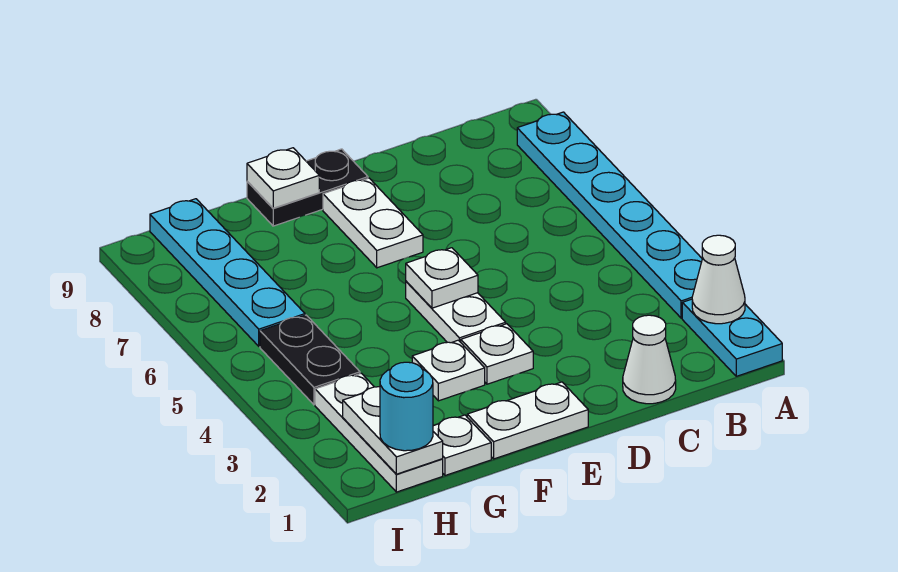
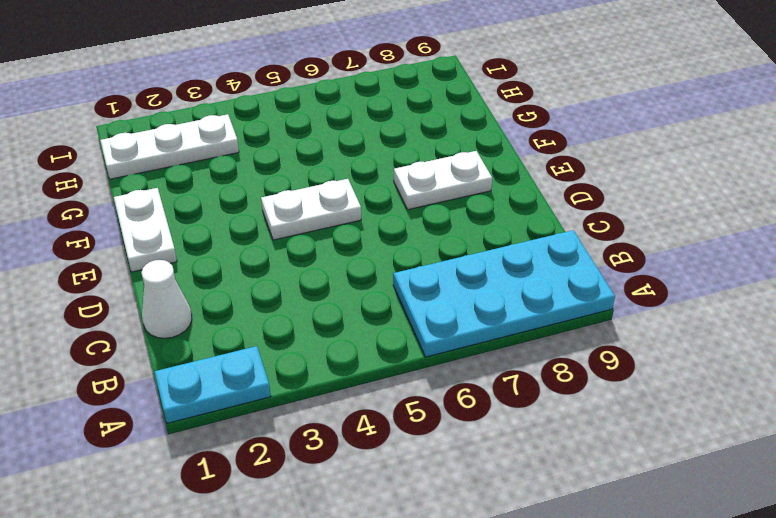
cyan plate A6:B9 level 1 -> cyan plate A3:A8 level 1
none -> white plate E3 level 1
none -> black plate E9:F9 level 1
none -> white plate F3 level 1

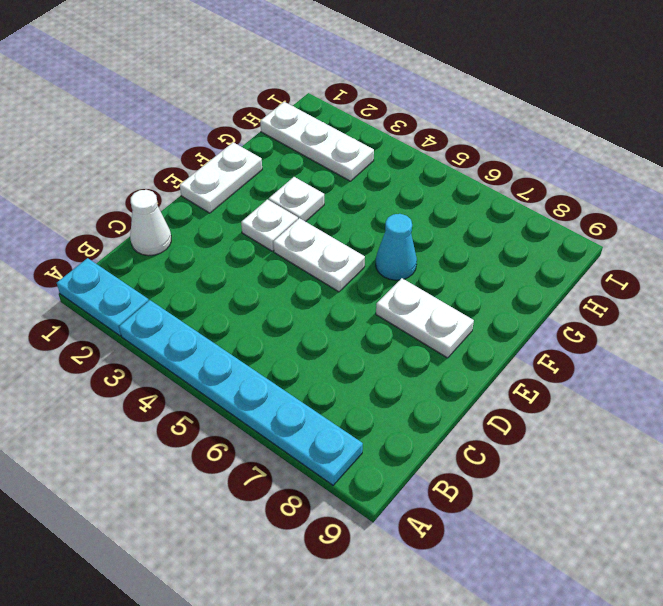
cyan cone F6 level 1 -> none
none -> black plate E9:F9 level 1
none -> white plate G1 level 1
none -> black plate H4:H5 level 1

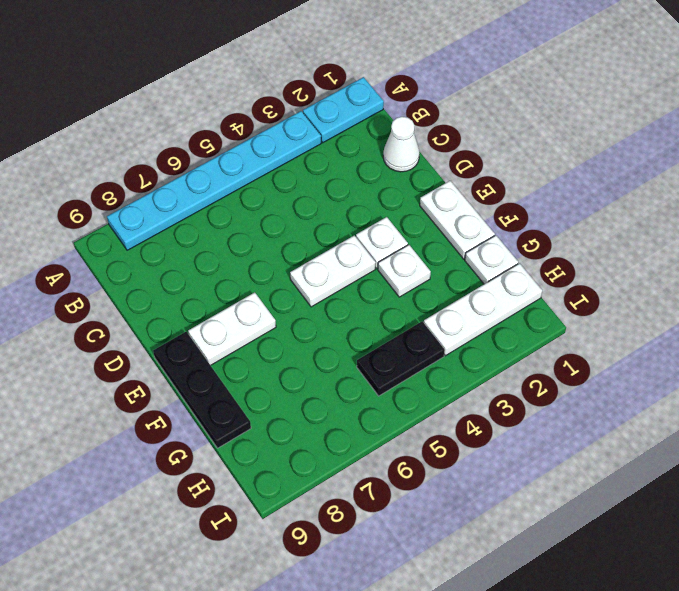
black plate E9:G9 level 1 -> black plate E9:F9 level 1
none -> cyan plate H6:H9 level 1
none -> white cone A2 level 2
none -> white plate E5 level 2

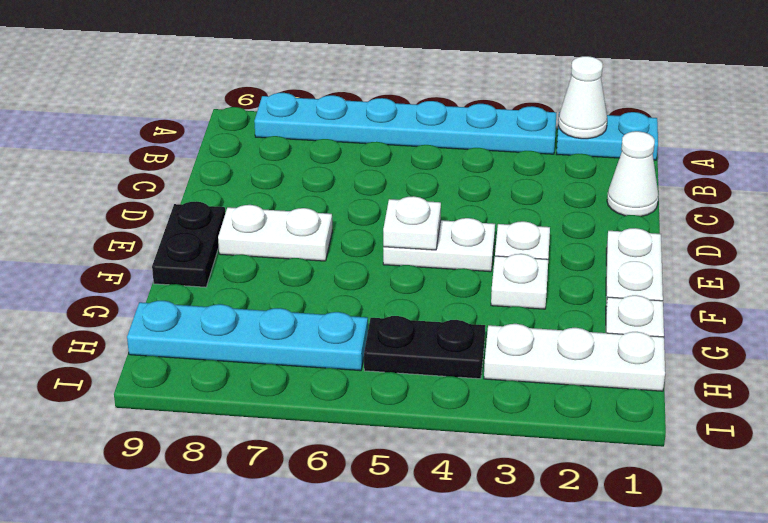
none -> white plate F9 level 2
none -> white plate H1:H2 level 2
none -> cyan round brick H1 level 3

